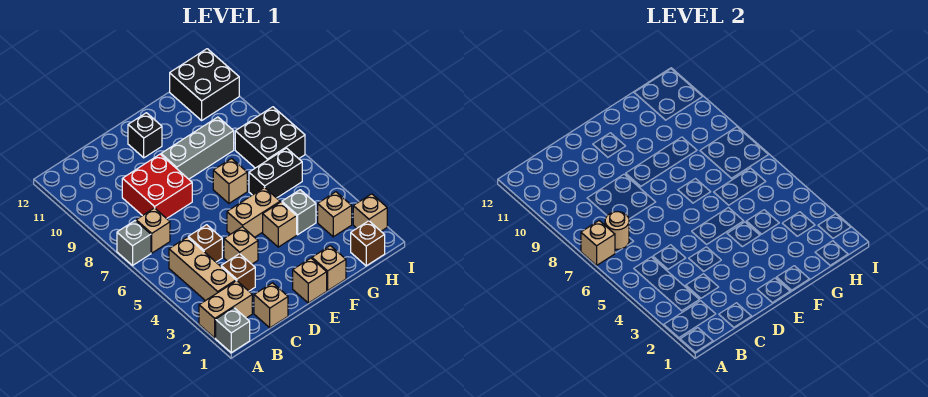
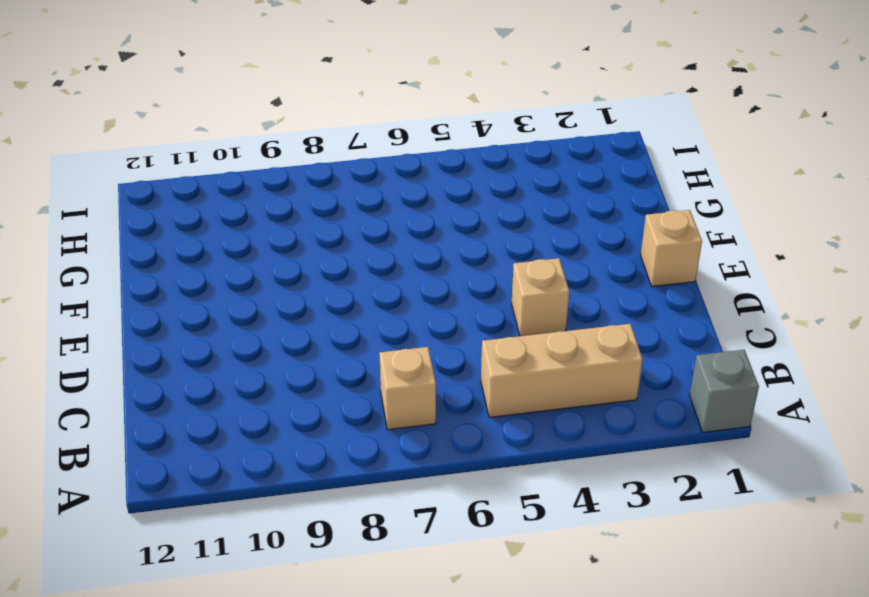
none -> tan brick A2:B2 level 1
none -> grey brick A7 level 1
none -> tan brick C1 level 1

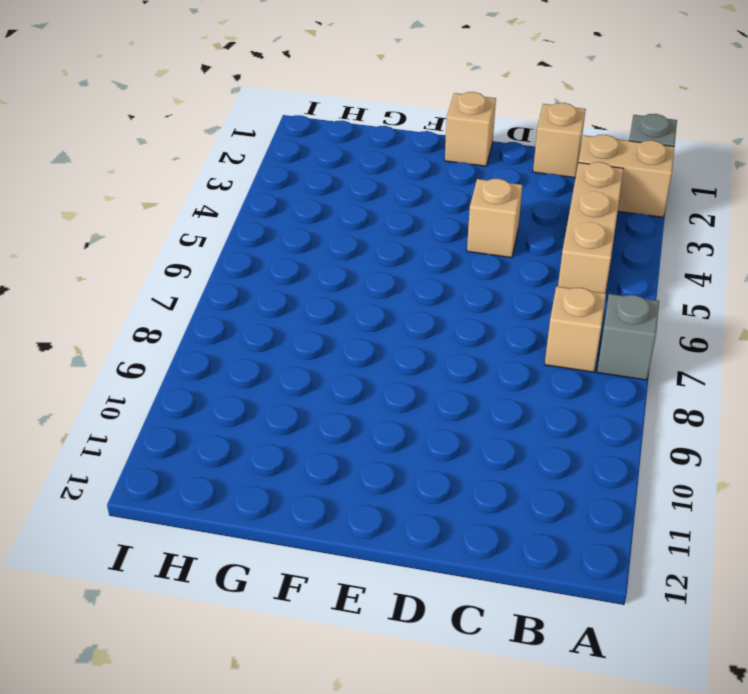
none -> brown brick C3 level 1
none -> brown brick C5 level 1
none -> red brick C8:D9 level 1

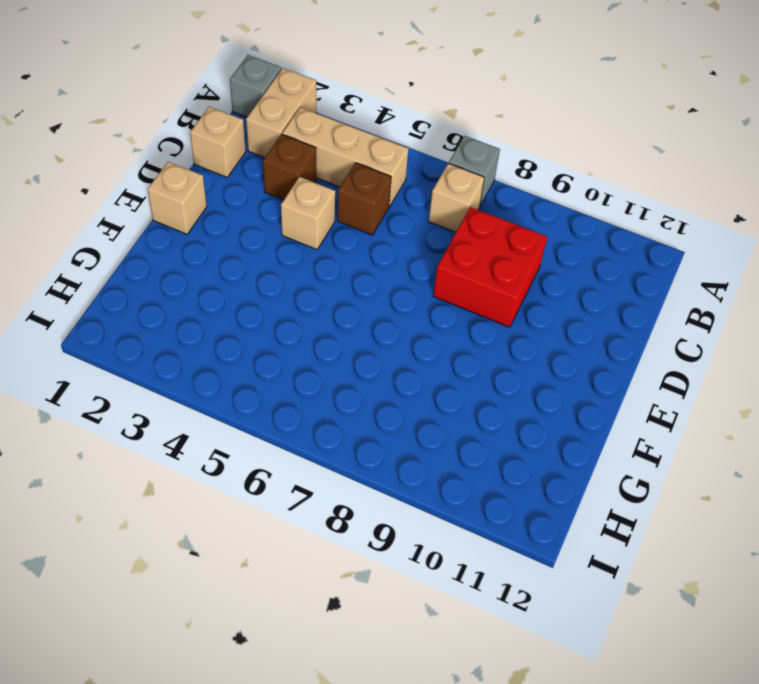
none -> tan brick E5:F5 level 1
none -> grey brick E9:G9 level 1
none -> black brick E11 level 1

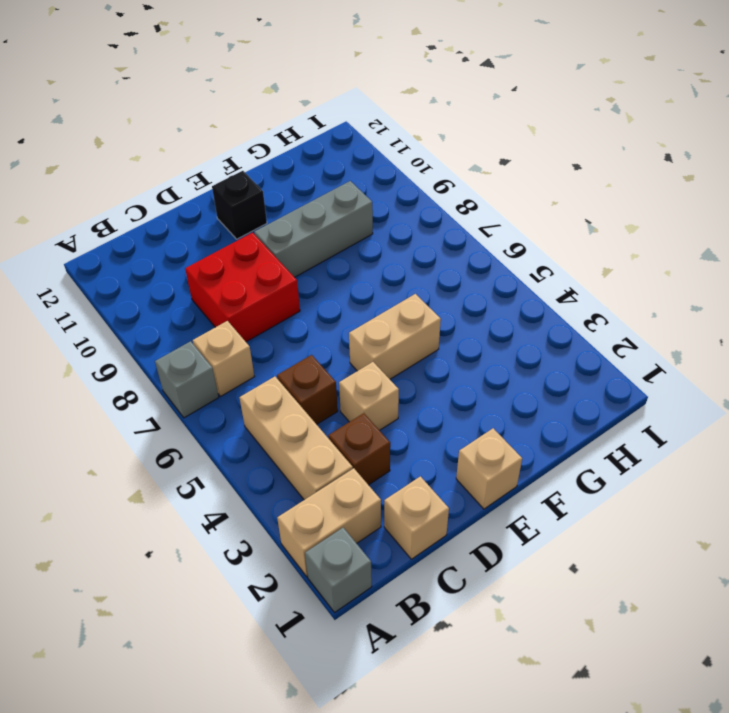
none -> tan brick F1 level 1
none -> tan brick F4 level 1
none -> tan brick F7 level 1

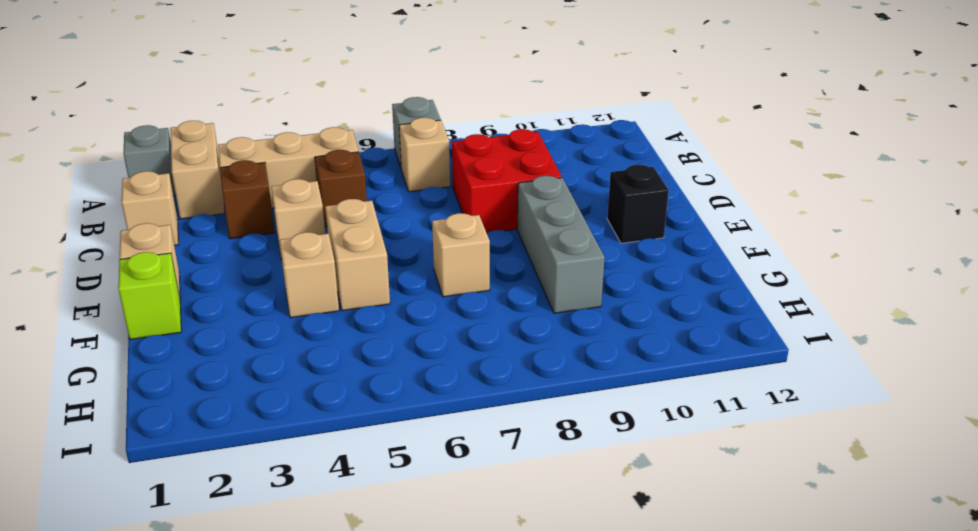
lime brick F1 level 1 -> tan brick F1 level 1
none -> grey brick G4 level 1
none -> black brick G6:H6 level 1
none -> brown brick H1 level 1

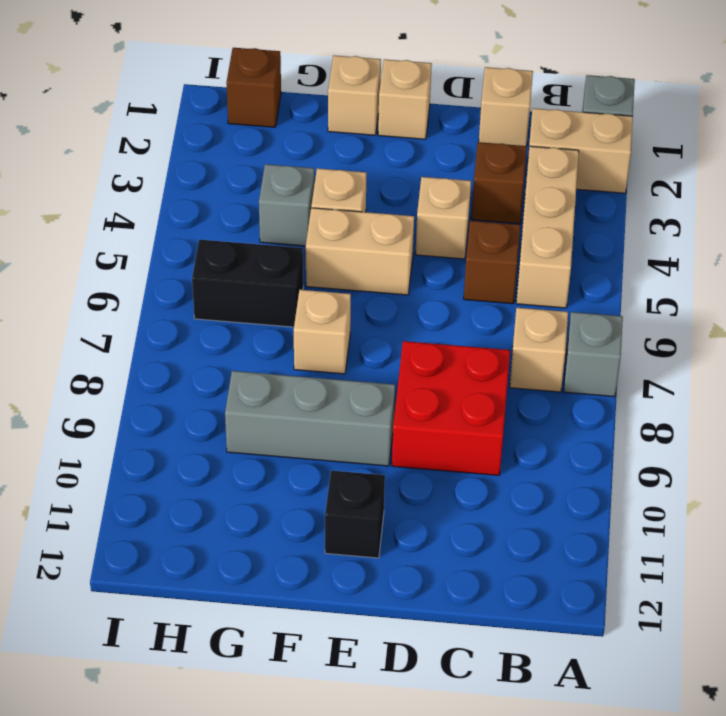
none -> tan brick H3 level 1
none -> black brick H7:I8 level 1
none -> black brick H11:I12 level 1

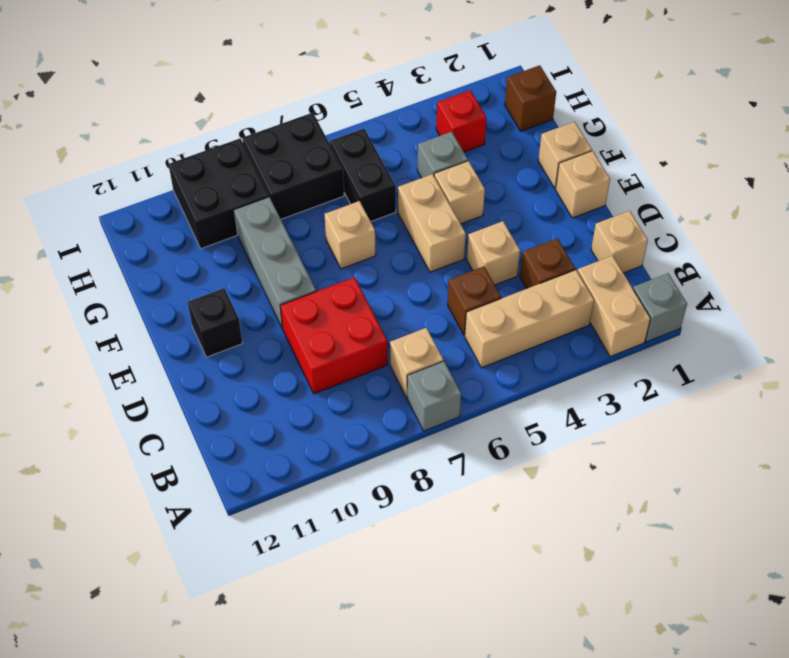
red brick H3 level 1 -> tan brick H3 level 1
black brick H9:I10 level 1 -> black brick H11:I12 level 1
none -> tan brick I2 level 1
none -> tan brick A7 level 2
none -> tan round brick B7 level 2

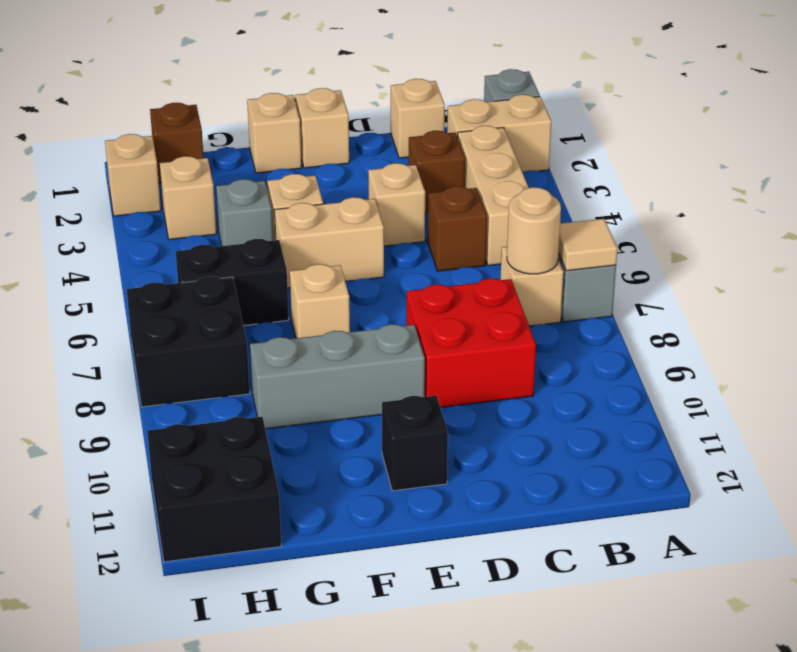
tan tile A7 level 2 -> tan brick A7 level 2

